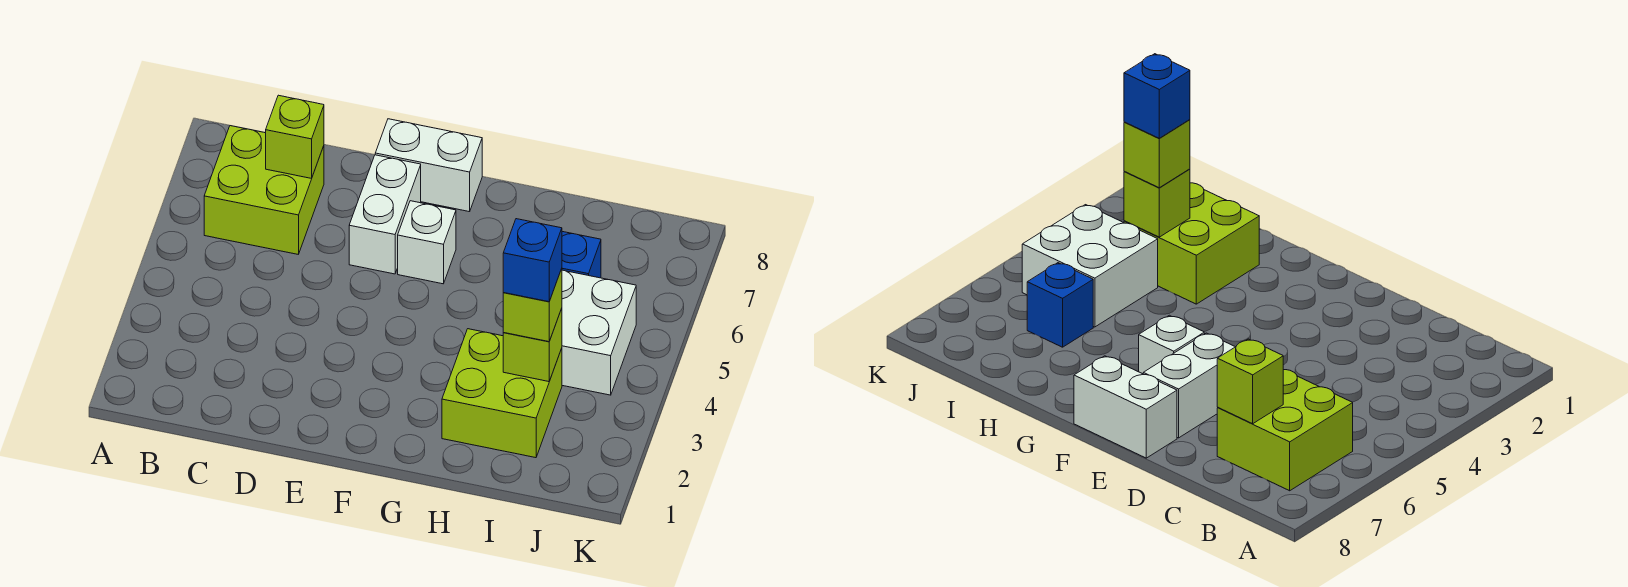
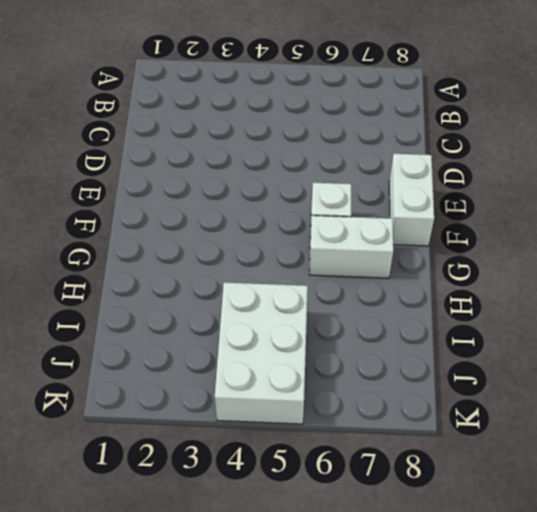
white brick G6:G7 level 1 -> white brick E6:E7 level 1
white brick I4:K5 level 1 -> white brick I4:J5 level 1
none -> lime brick B6:C7 level 1
none -> lime brick H2:I3 level 1

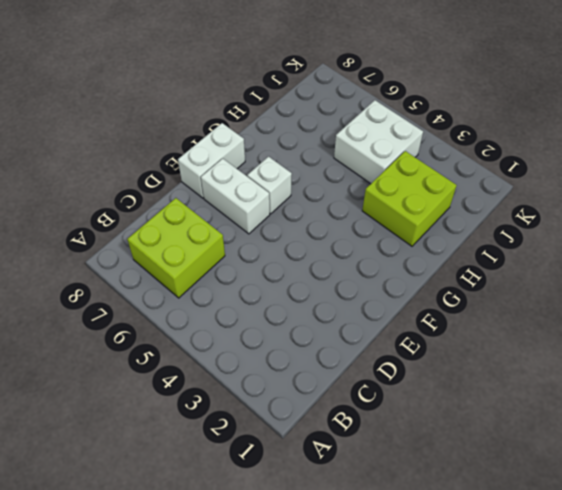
none -> blue brick I6 level 1
none -> lime brick C7 level 2

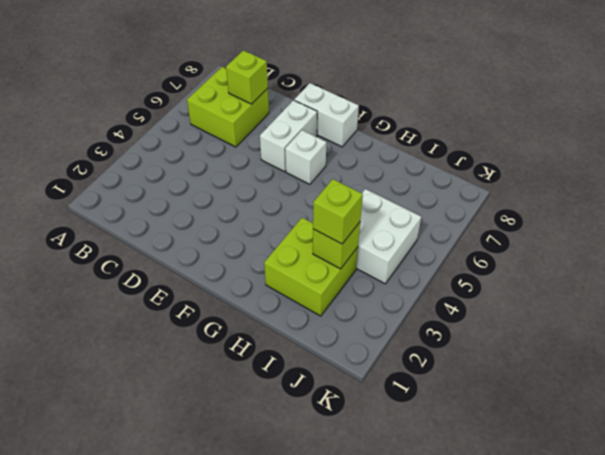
none -> blue brick I6 level 1
none -> blue brick I3 level 4

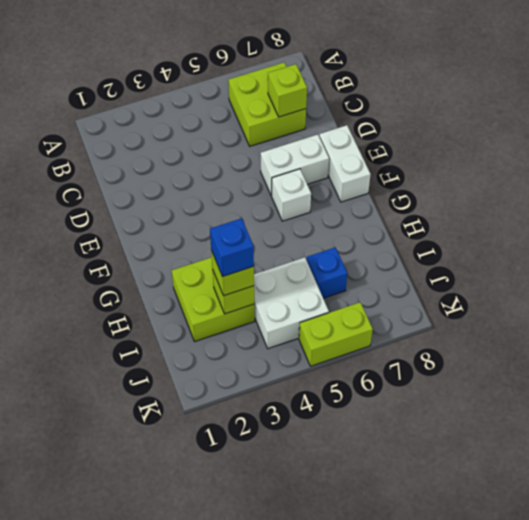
lime brick K5:K6 level 1 -> none

